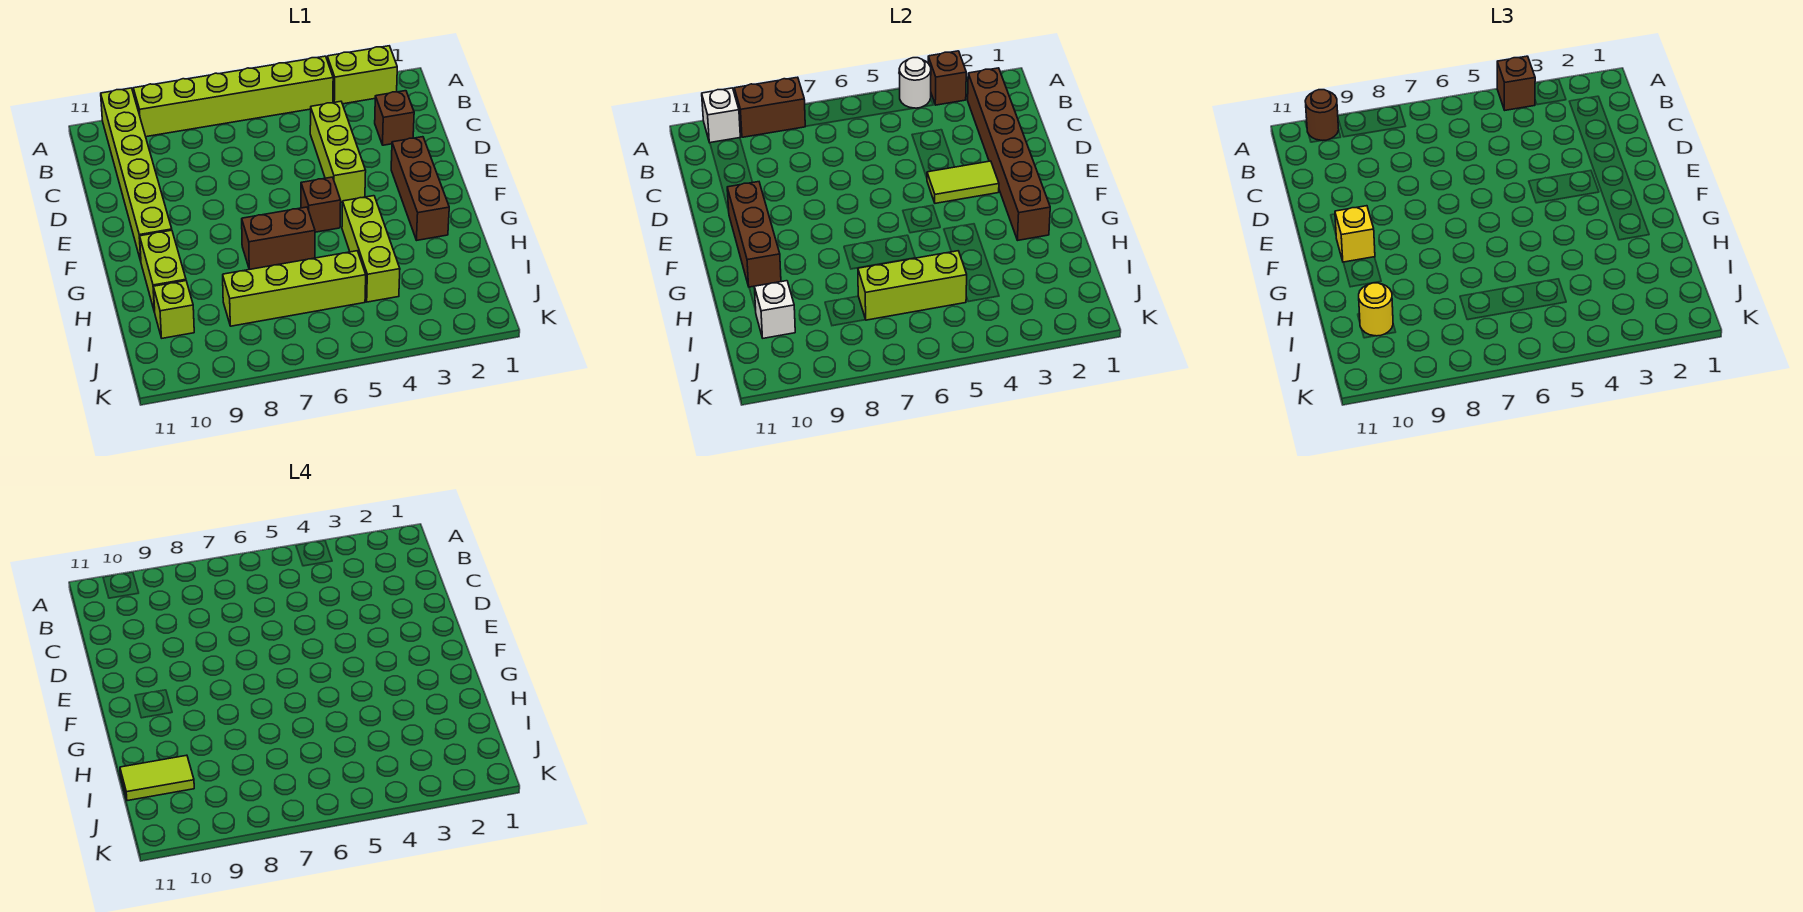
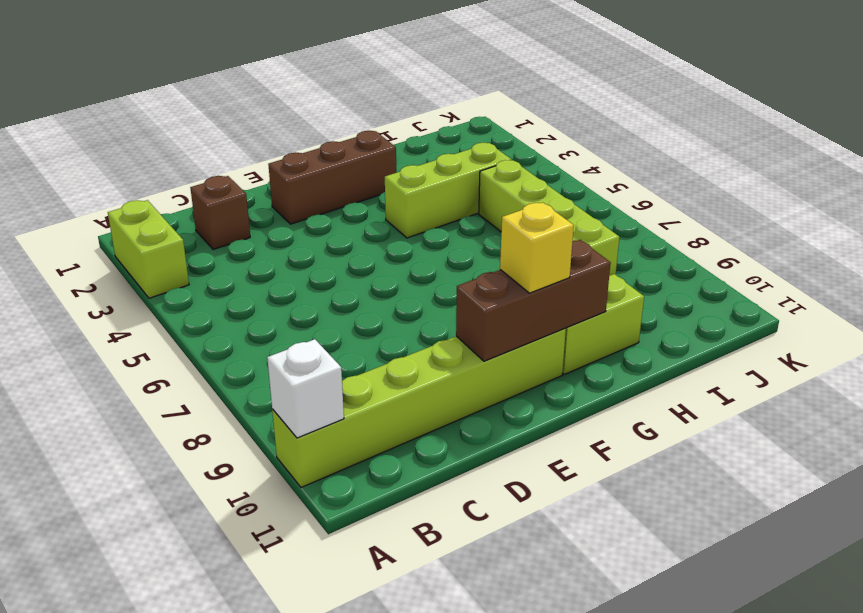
none -> lime brick A4:A9 level 1
none -> lime brick C4:E4 level 1
none -> brown brick F5 level 1

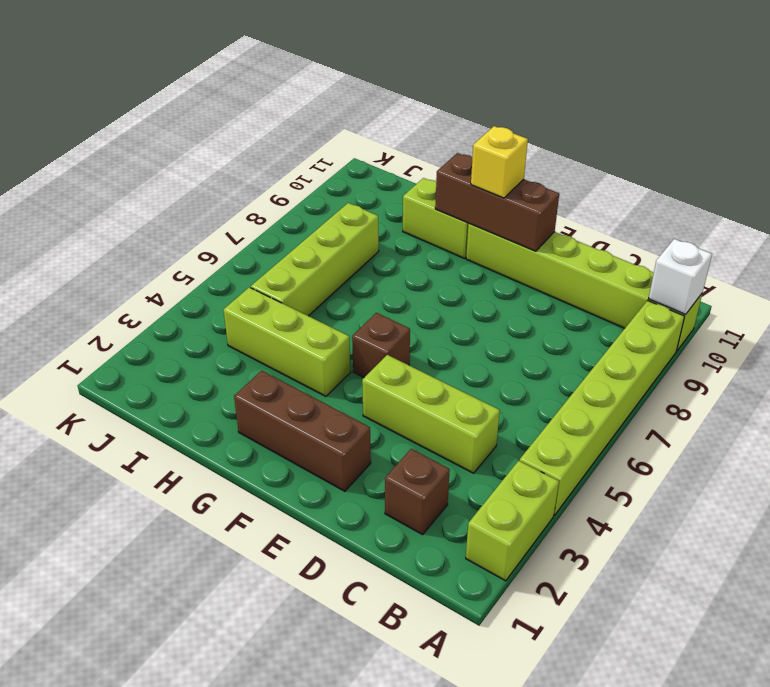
none -> brown brick G6:G7 level 1
none -> lime brick I10 level 1
none -> brown brick A3 level 2

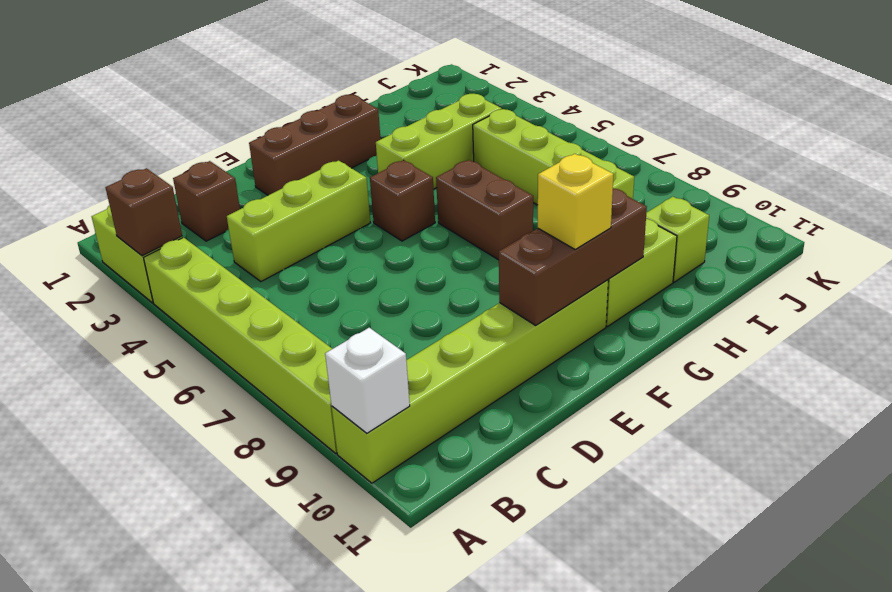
none -> white round brick A4 level 2
none -> brown brick A8:A9 level 2
none -> brown brick B2:G2 level 2

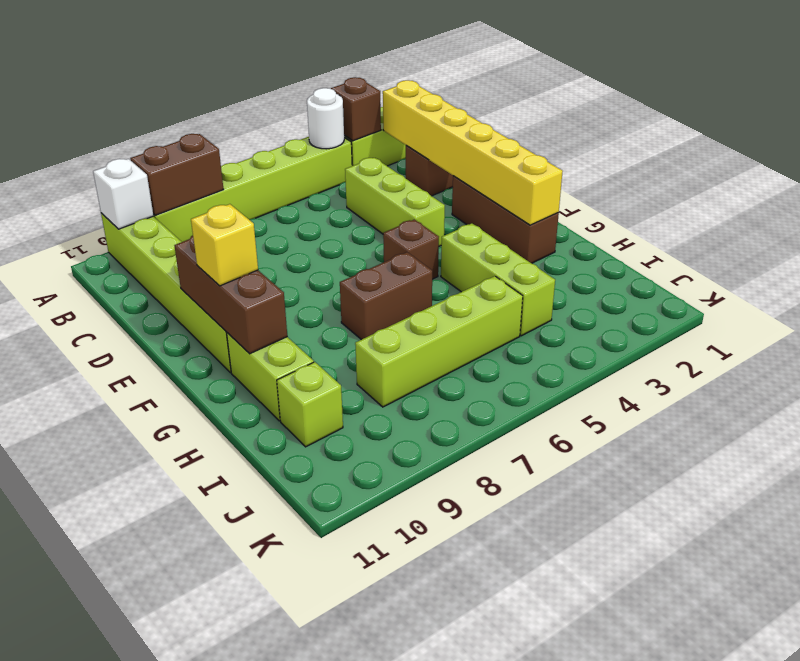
yellow brick B2:G2 level 2 -> brown brick B2:G2 level 2
none -> lime tile E3:E4 level 2
none -> lime brick I5:I7 level 2
none -> white brick I10 level 2

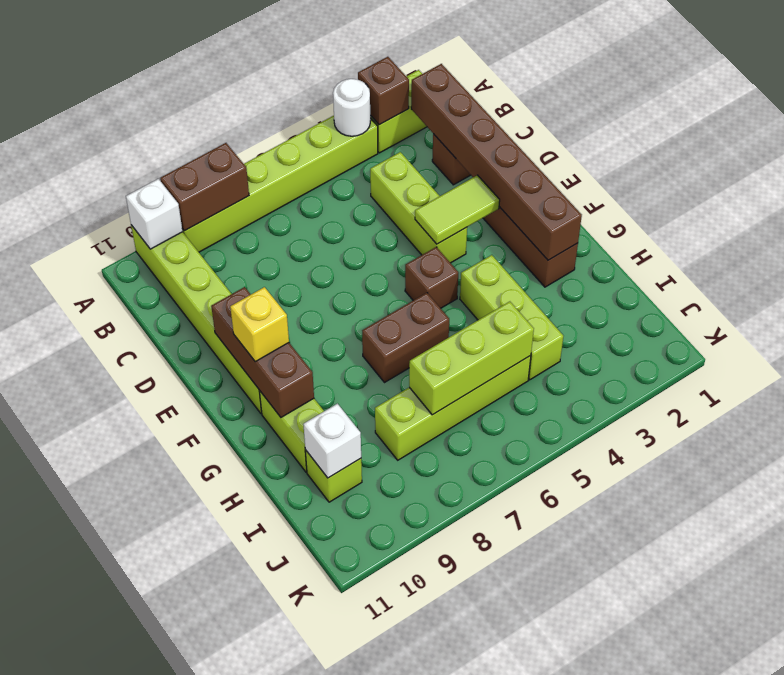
none -> brown brick A4 level 3
none -> brown round brick A10 level 3
none -> yellow round brick I10 level 3

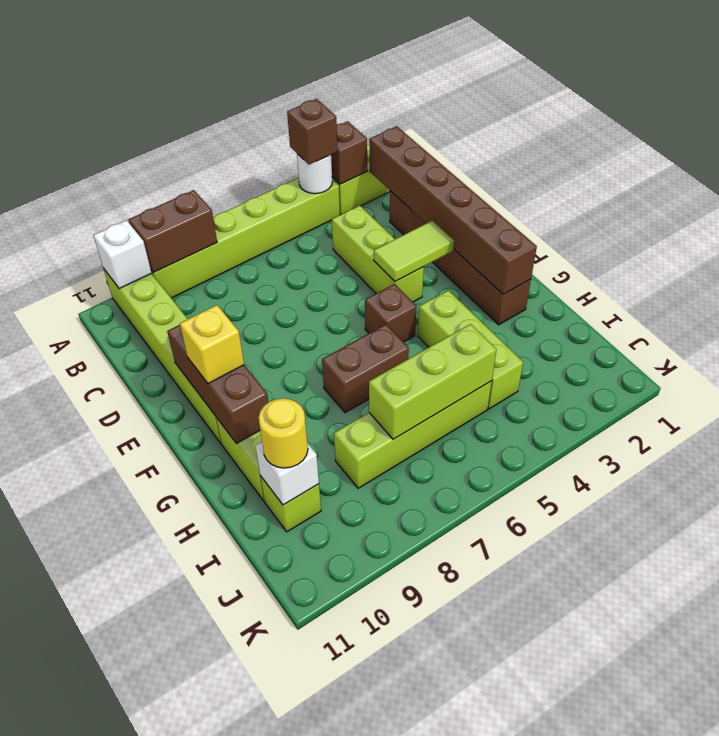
none -> brown round brick A10 level 3
none -> lime tile I10:I11 level 4

